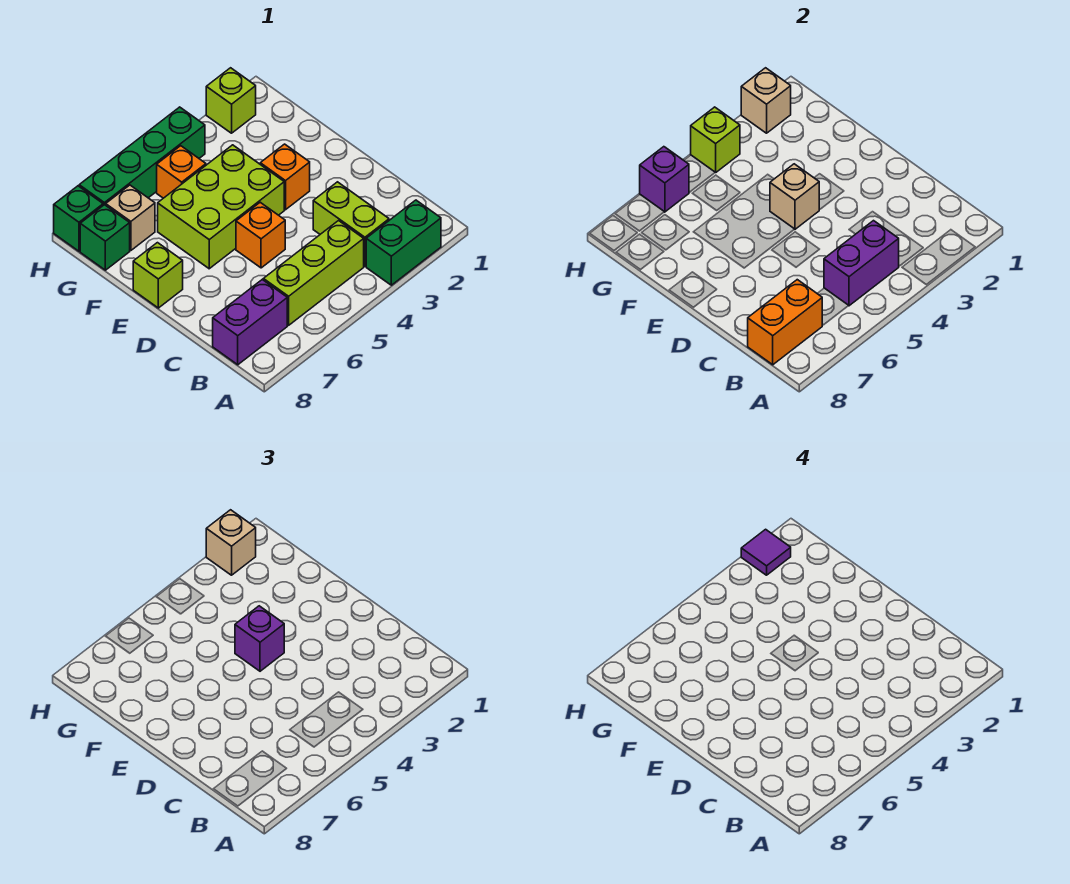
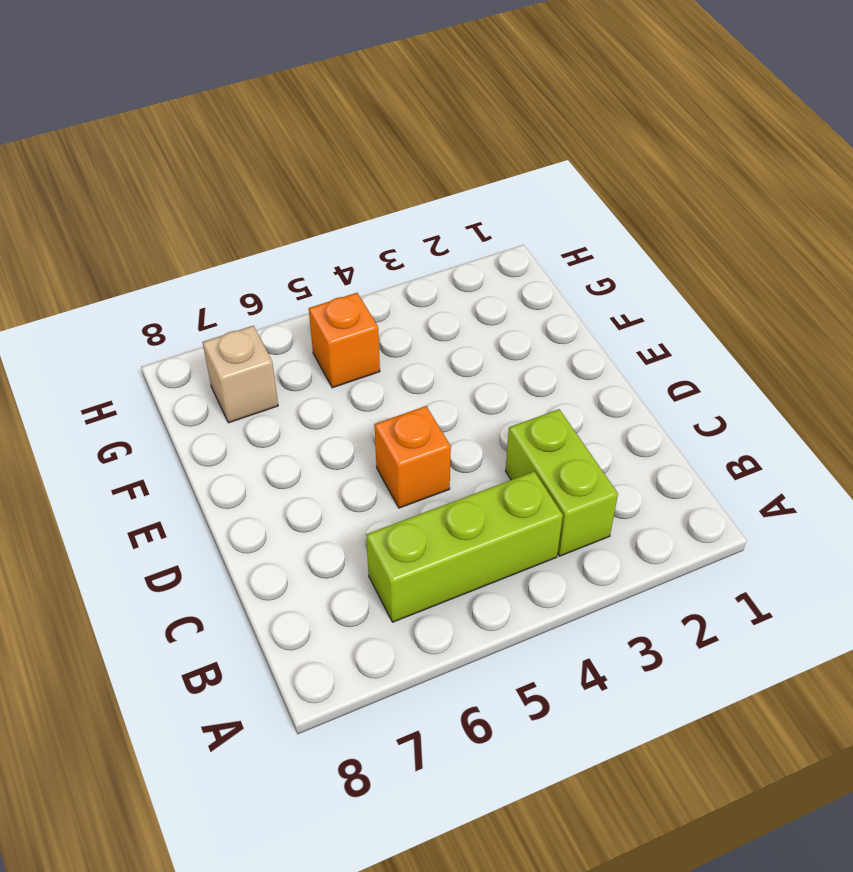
none -> green brick A2:A3 level 1
none -> purple brick B7:B8 level 1
none -> orange brick E3 level 1

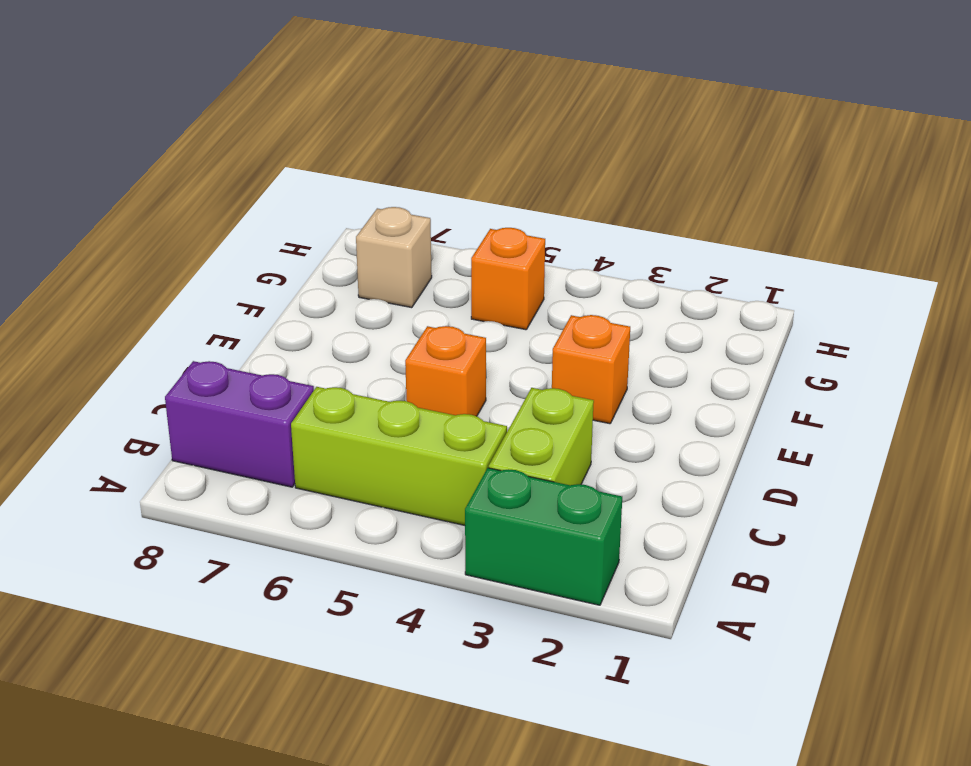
none -> lime brick E4:F6 level 1
none -> lime brick E8 level 1
none -> green brick G8 level 1

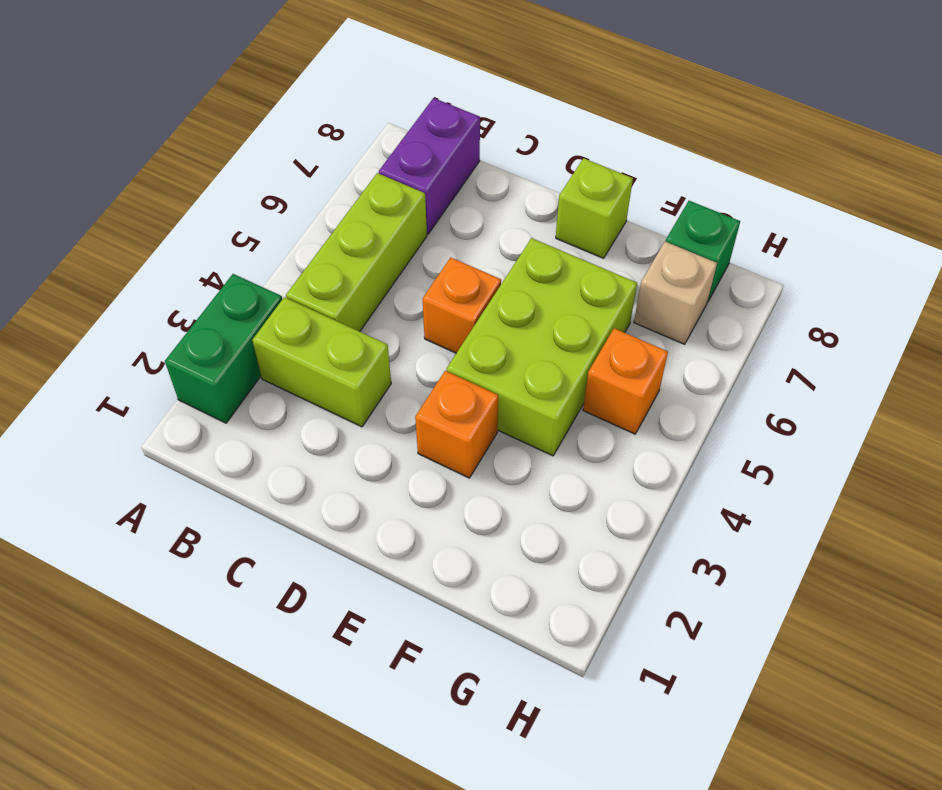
none -> lime brick H2 level 1
none -> green brick H4:H7 level 1
none -> green brick H8 level 1

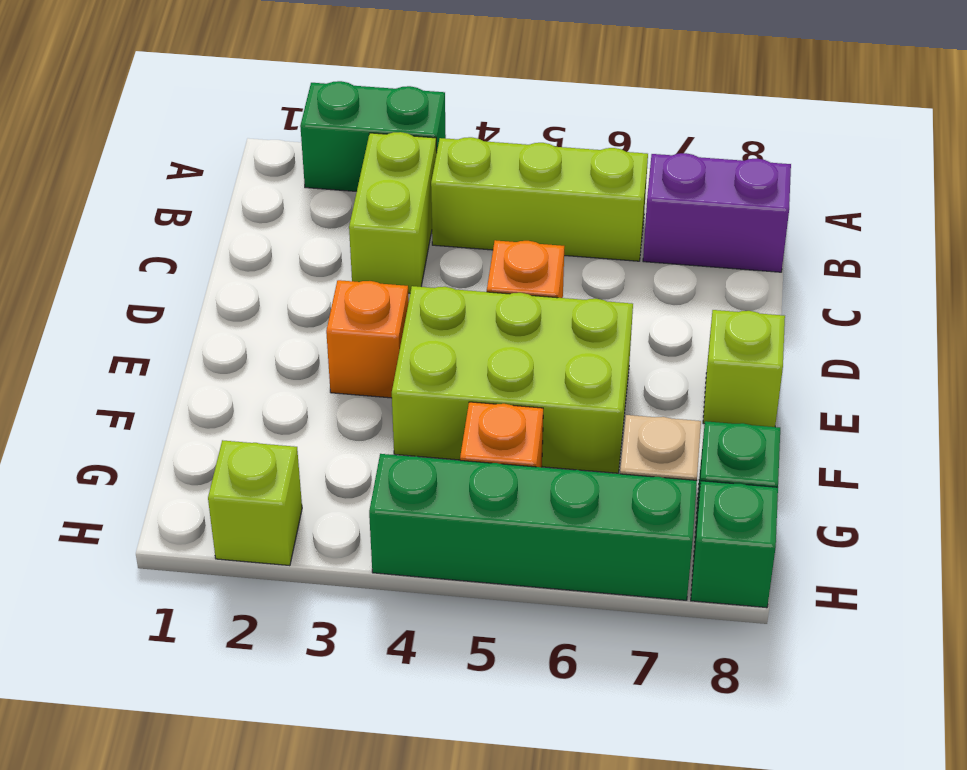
none -> purple brick B4:B5 level 2
none -> orange brick B7:B8 level 2
none -> tan brick E4 level 2

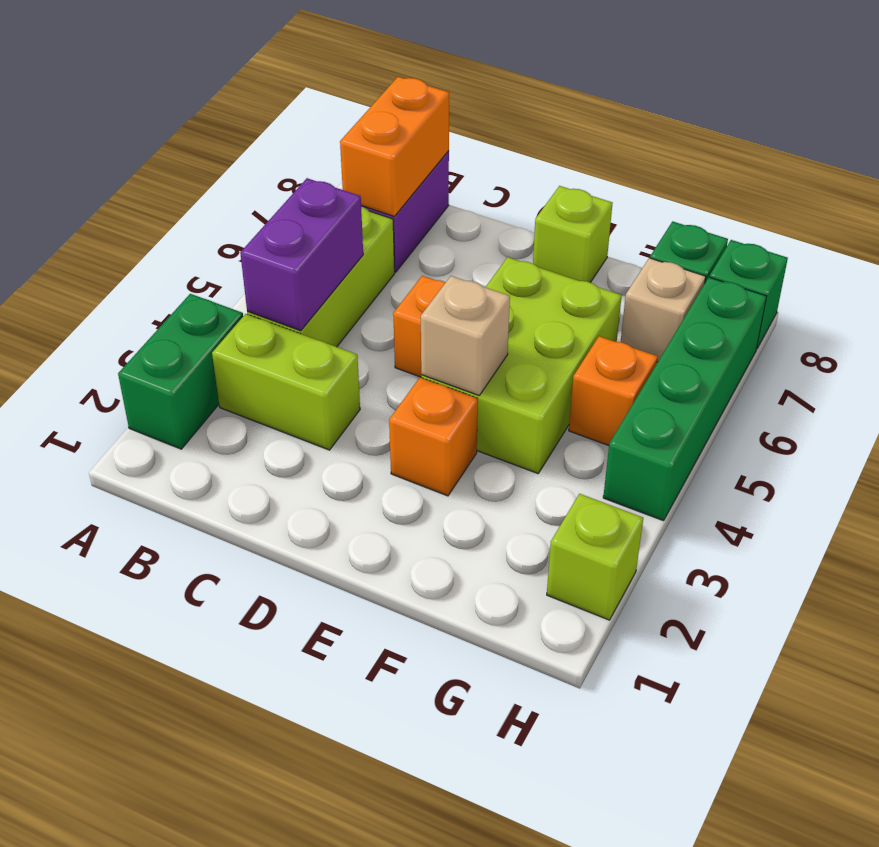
none -> tan brick H2 level 2
none -> lime brick H4 level 2
none -> purple brick H6 level 2

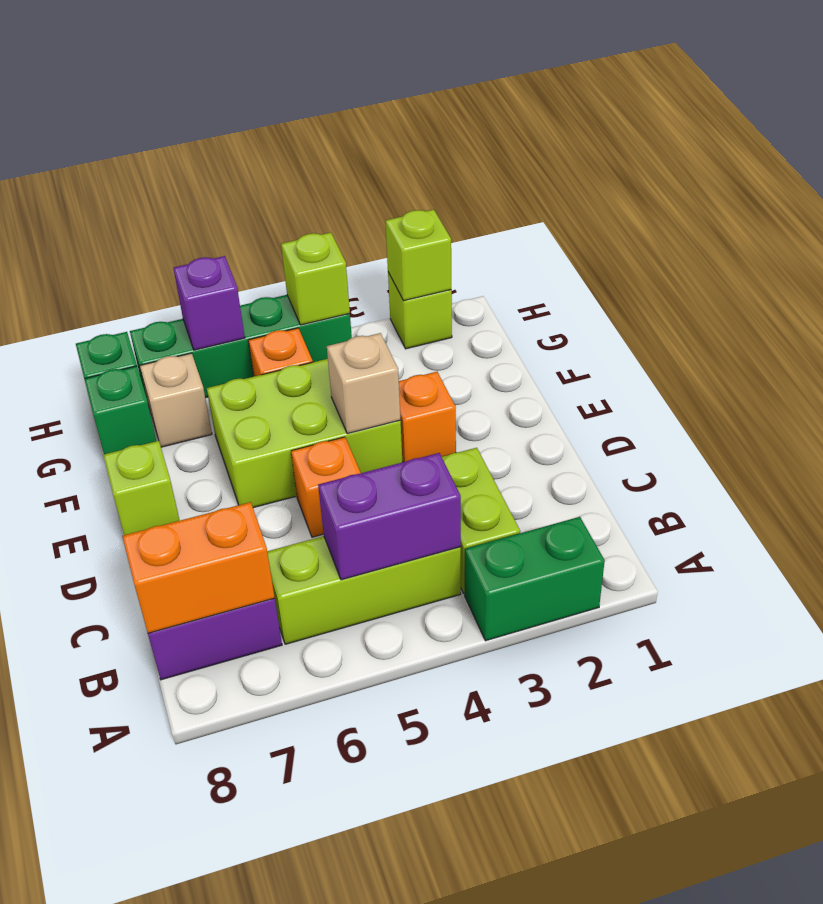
lime brick H2 level 2 -> tan brick H2 level 2
none -> purple brick E4 level 3
none -> tan brick H2 level 3
none -> purple tile H2 level 4

